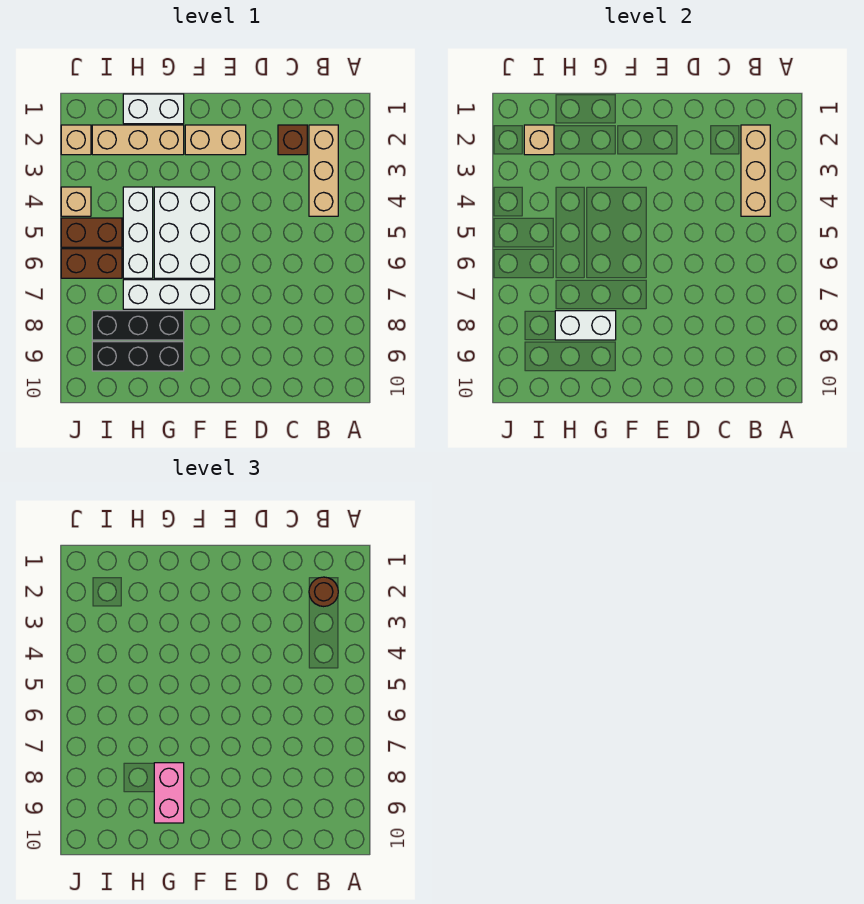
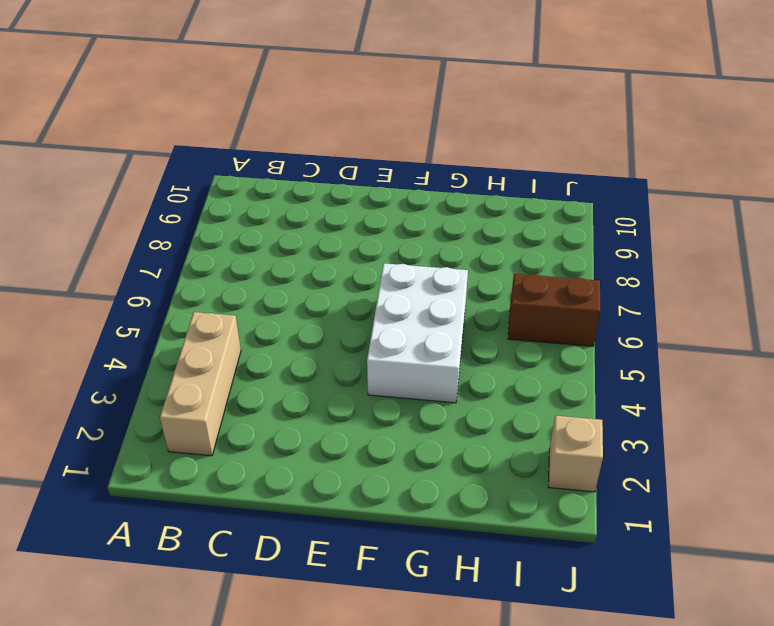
none -> brown brick C2 level 1
none -> tan brick E2:F2 level 1
none -> white brick F7:H7 level 1

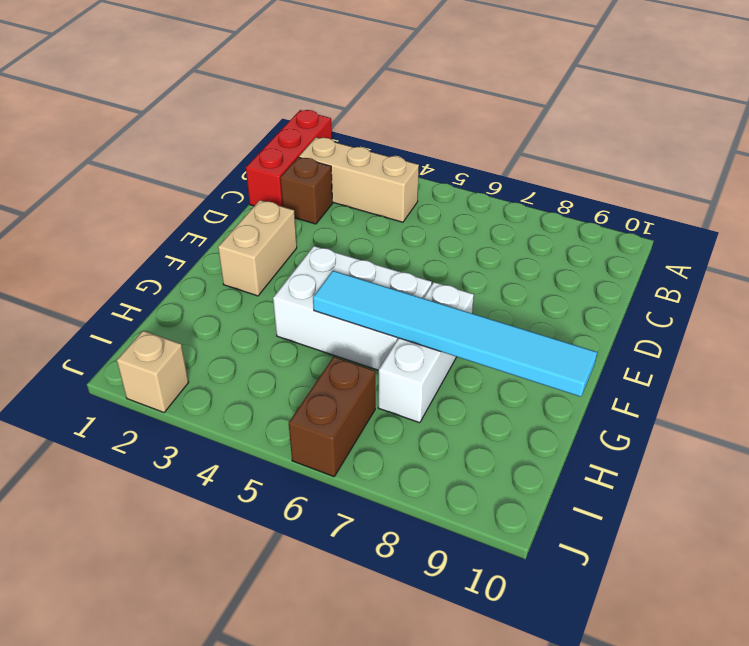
red brick A1:C1 level 1 -> none
cyan tile G5:G10 level 2 -> white brick G8:H8 level 2
none -> white brick G1:H1 level 1
none -> tan brick G2:I2 level 1
none -> black brick G8:I8 level 1

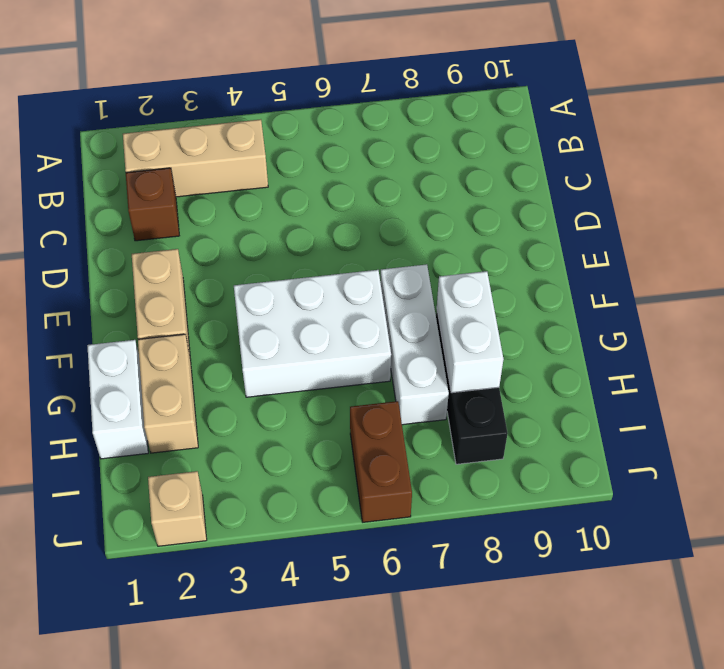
tan brick G2:H2 level 1 -> tan brick G2:I2 level 1
none -> black brick G9:I9 level 1
none -> white brick H4:H6 level 1
none -> brown brick I5:J5 level 1

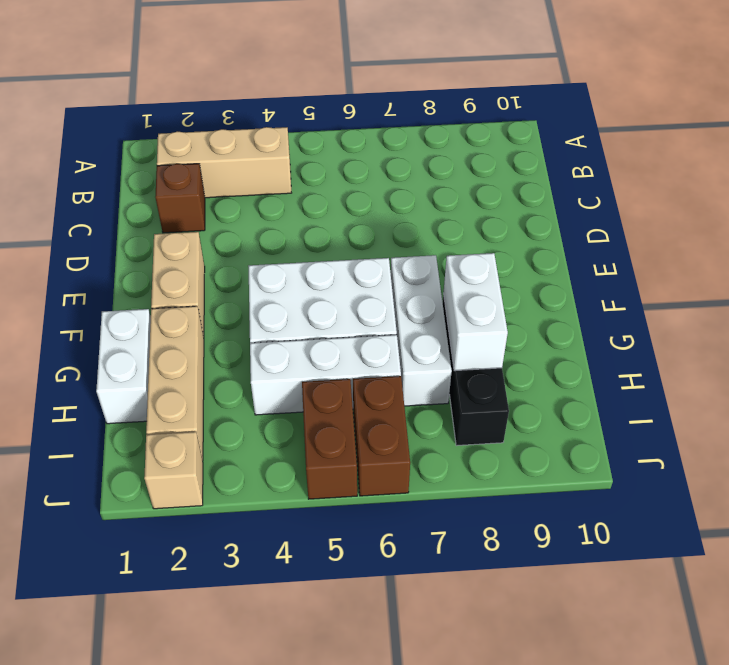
none -> black brick G9:I9 level 1
none -> tan brick J4 level 1
none -> tan brick B2:B4 level 2

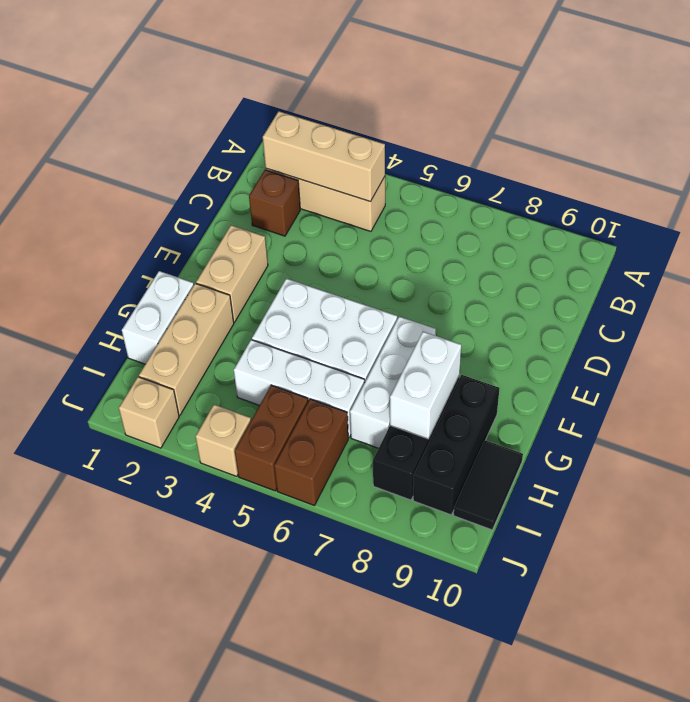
black tile H10:I10 level 1 -> none
none -> tan brick I2 level 2
none -> brown round brick B2 level 3
none -> pink brick G8:G9 level 3

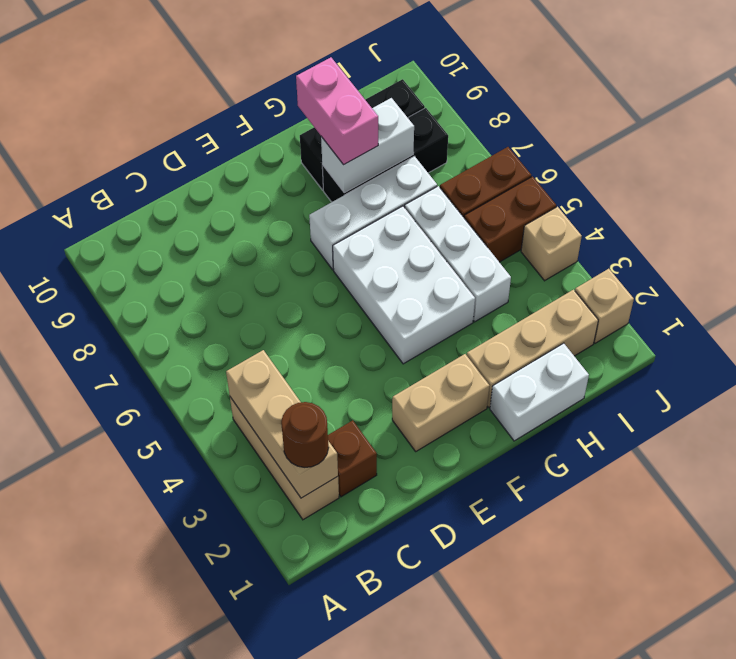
none -> tan brick I2 level 2

